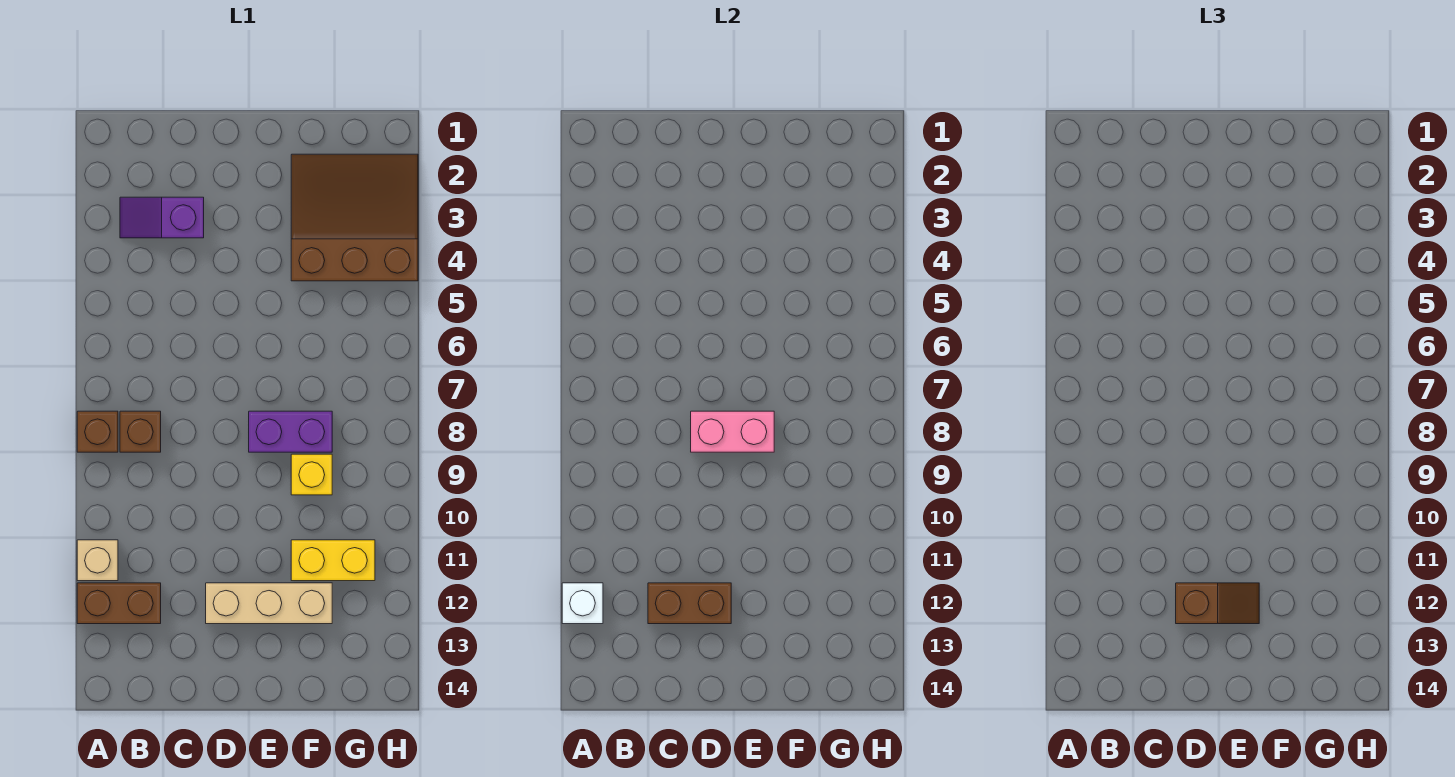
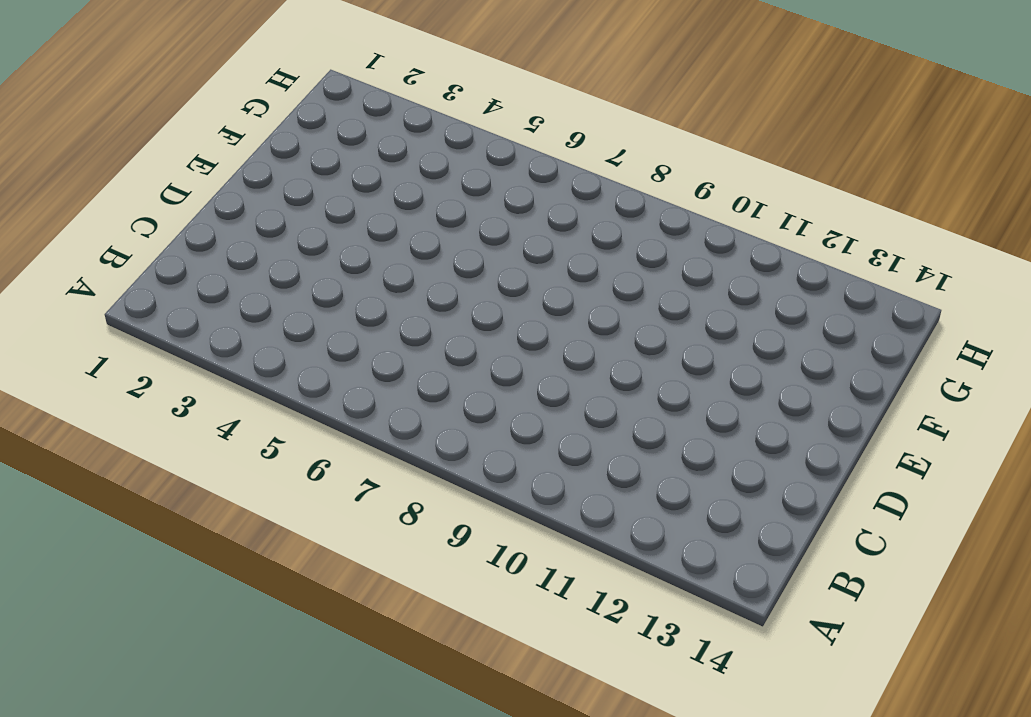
none -> brown brick A8 level 1
none -> tan brick A11 level 1
none -> brown brick A12:B12 level 1

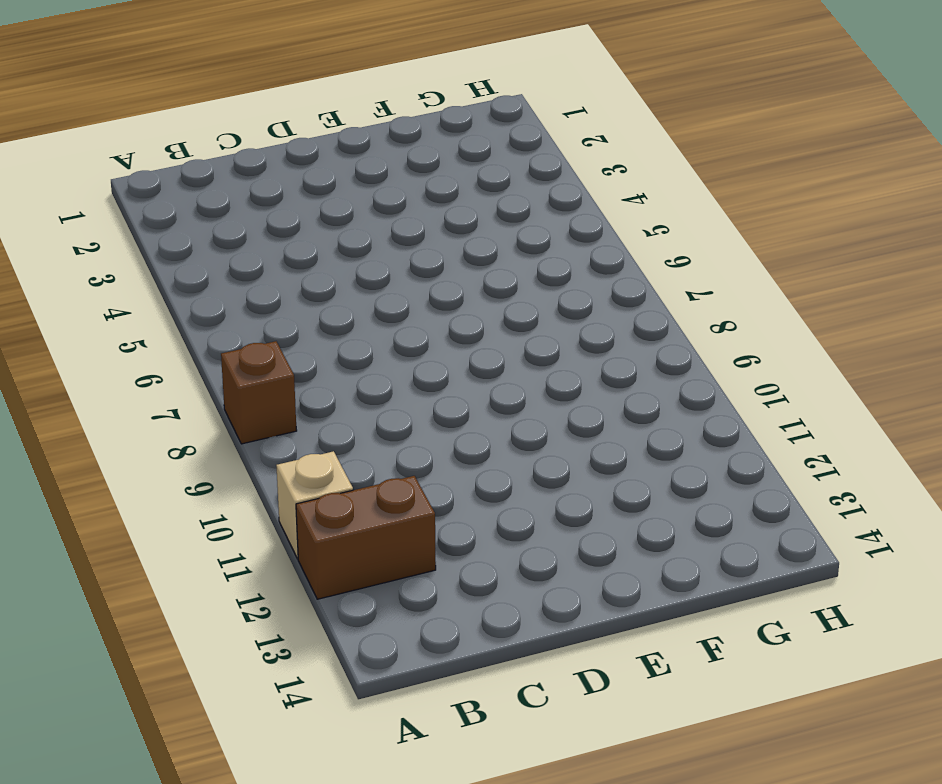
none -> purple slope B3:C3 level 1 top C
none -> brown brick B8 level 1
none -> tan brick D12:F12 level 1

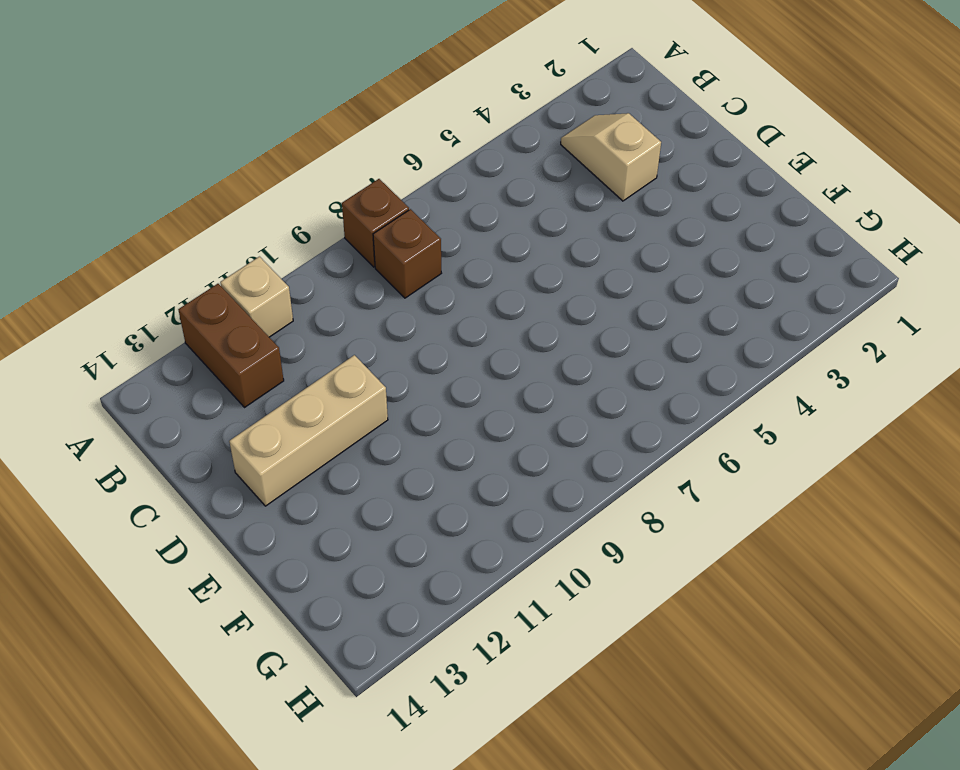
tan slope B3:C3 level 1 top C -> purple slope B3:C3 level 1 top C
tan brick D11:D13 level 1 -> tan brick D12:F12 level 1
none -> purple brick E8:F8 level 1
none -> brown slope F2:H4 level 1 top 4
none -> yellow brick F9 level 1

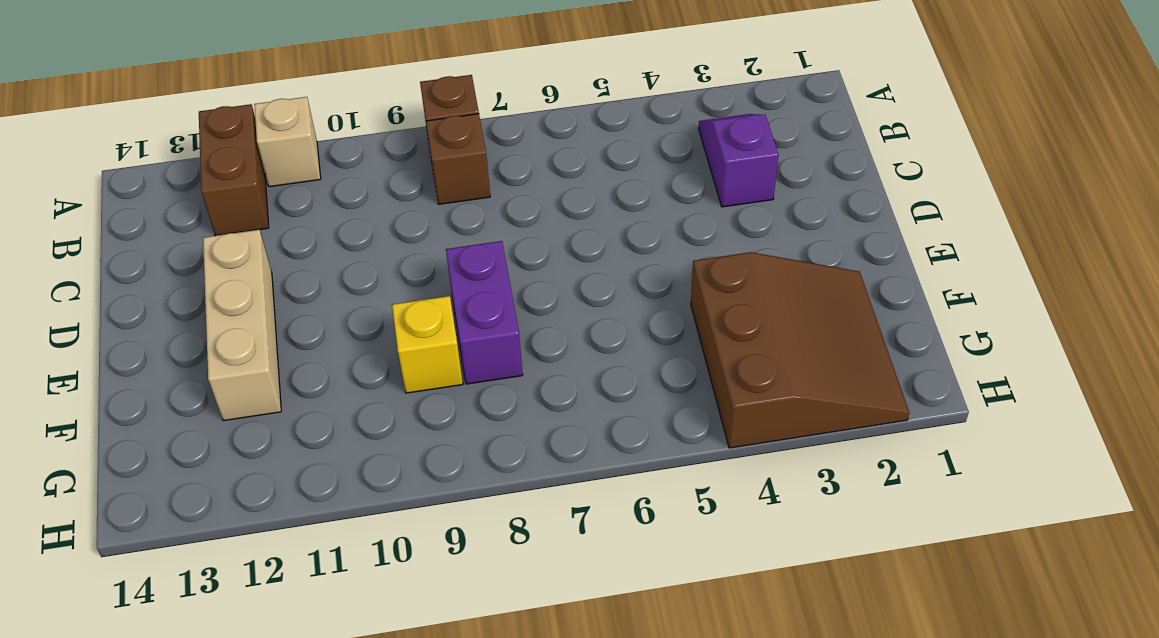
none -> yellow brick F11:G11 level 1
none -> white brick A12 level 2
none -> brown brick C12:D12 level 2

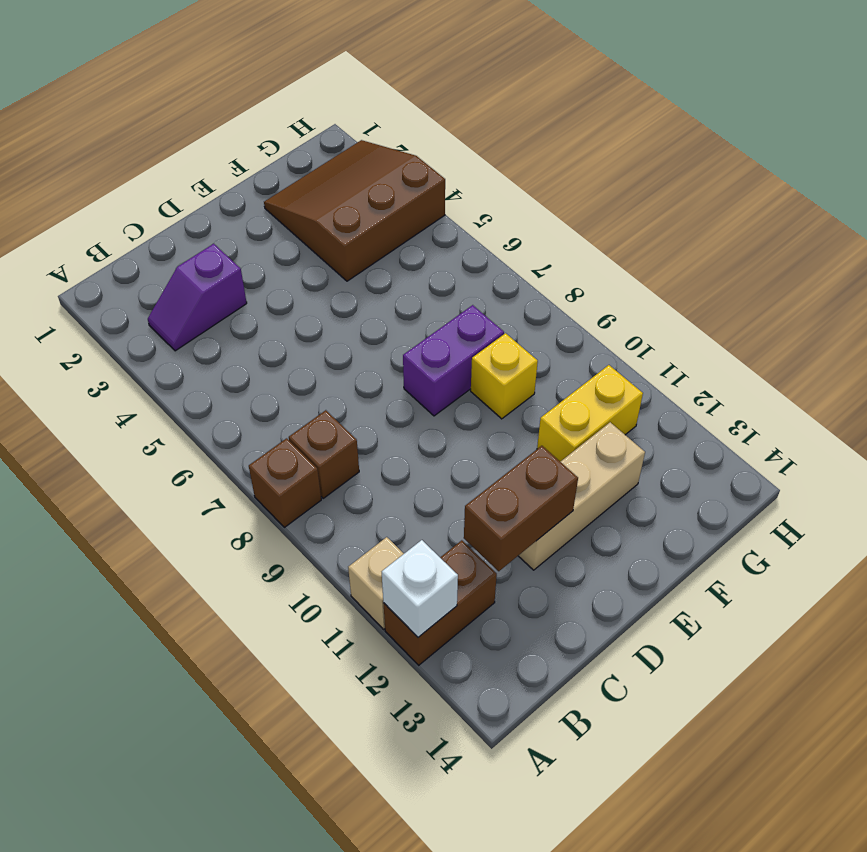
none -> pink brick D8:E8 level 2
none -> brown slope D12:E12 level 3 top D

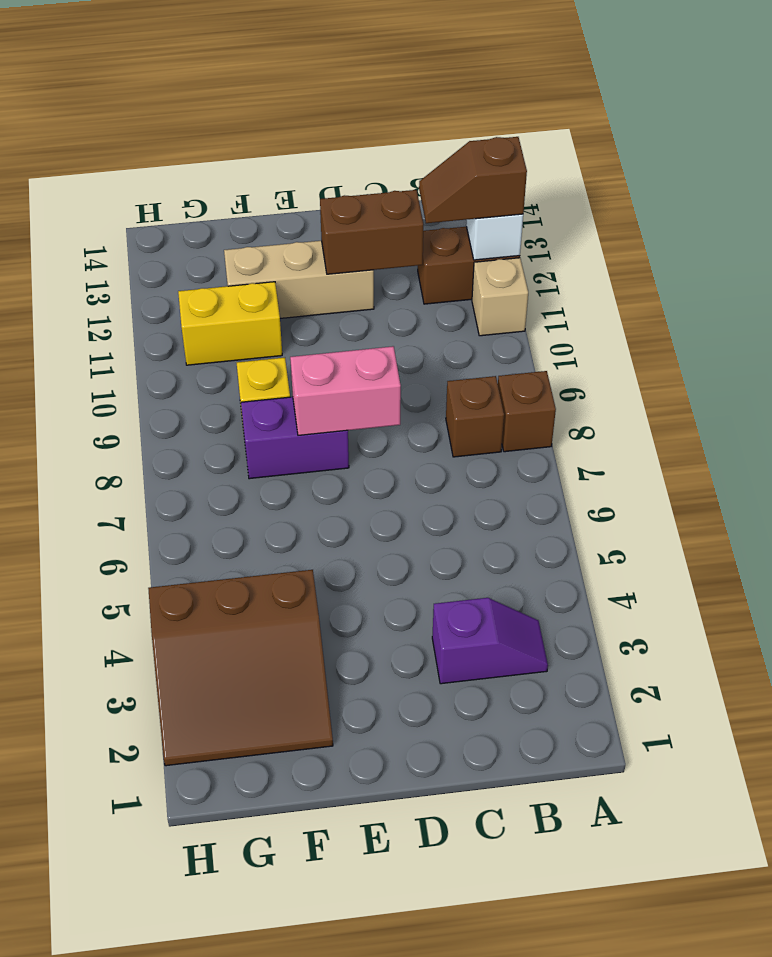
brown slope A12:B12 level 3 top A -> brown slope D12:E12 level 3 top D

